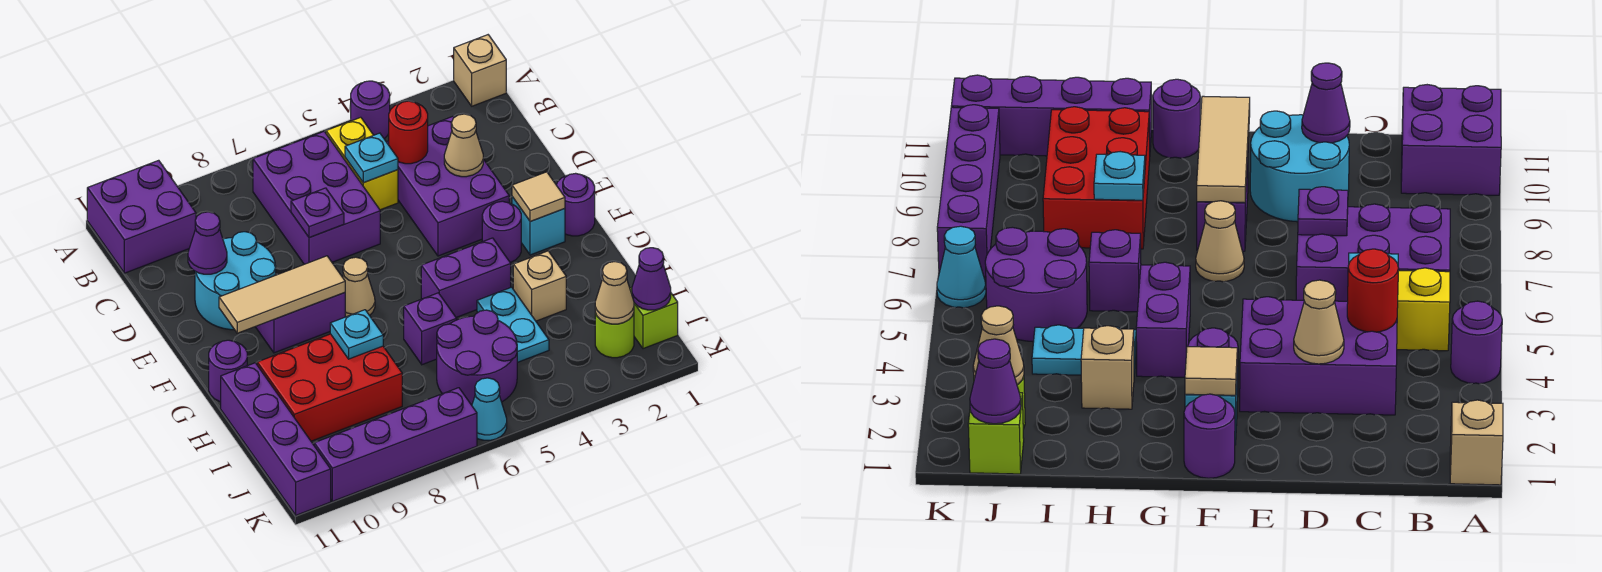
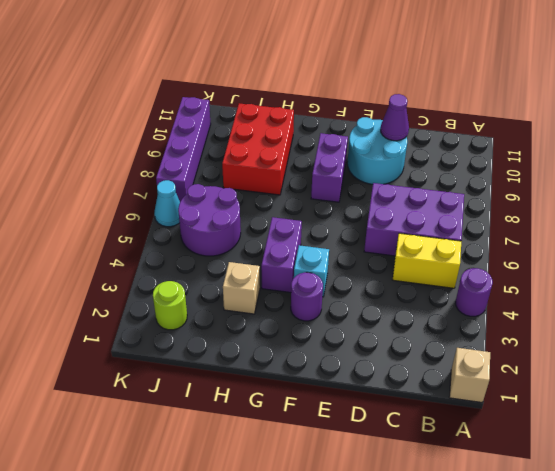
cyan brick F4 level 1 -> cyan brick F2 level 1
none -> purple brick A10:B11 level 1
none -> purple brick C3:E4 level 1
none -> purple round brick F1 level 1
none -> tan cone F7 level 1

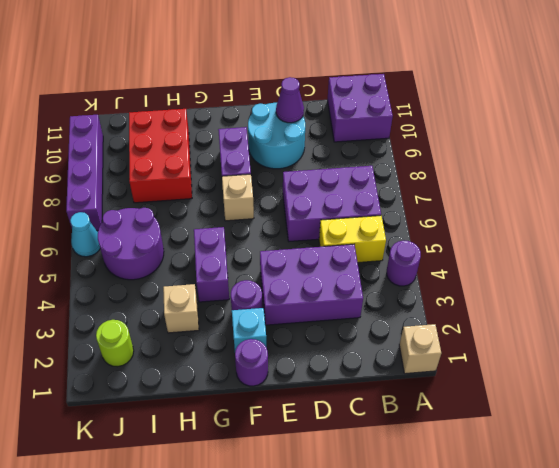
tan brick F7 level 1 -> tan cone F7 level 1
none -> purple round brick G11 level 1
none -> cyan plate H4:I4 level 1
none -> purple brick H6 level 1
none -> purple brick H11:K11 level 1

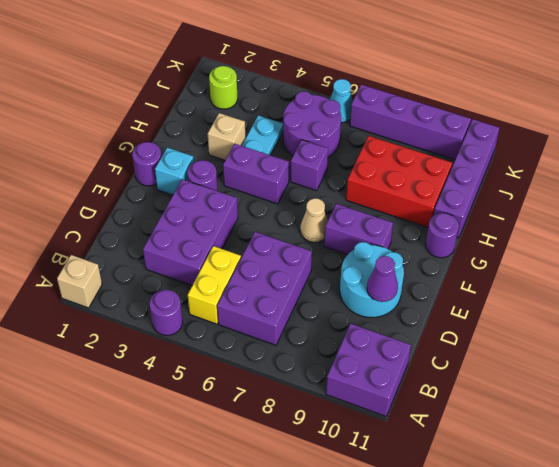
none -> lime brick J1 level 1
none -> red round brick C4 level 2
none -> cyan plate C5 level 2
none -> tan cone D3 level 2

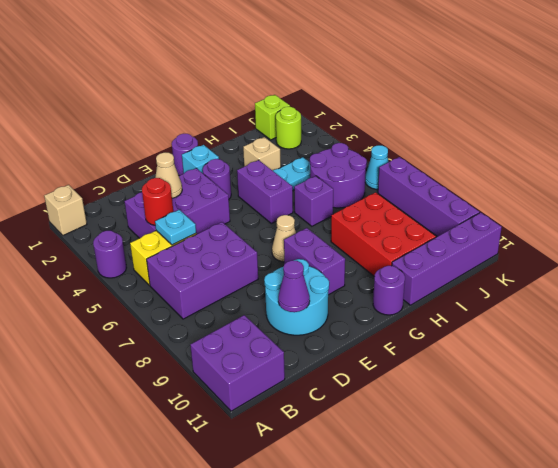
none -> purple plate D7 level 2
none -> tan tile F2 level 2
none -> tan tile F8:F10 level 2
none -> cyan plate H8 level 2

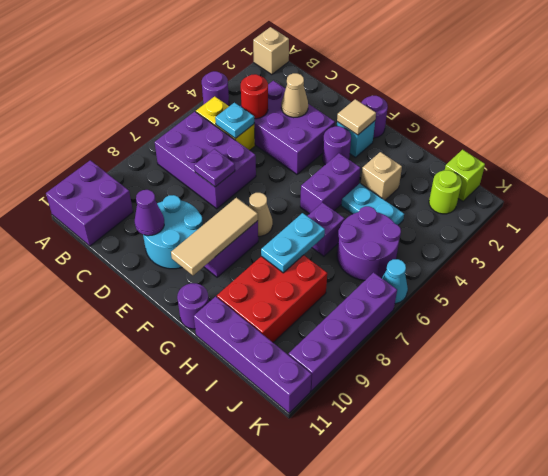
cyan plate H7:H8 level 2 -> cyan plate H8 level 2
none -> purple cone J1 level 2
none -> tan cone J2 level 2

